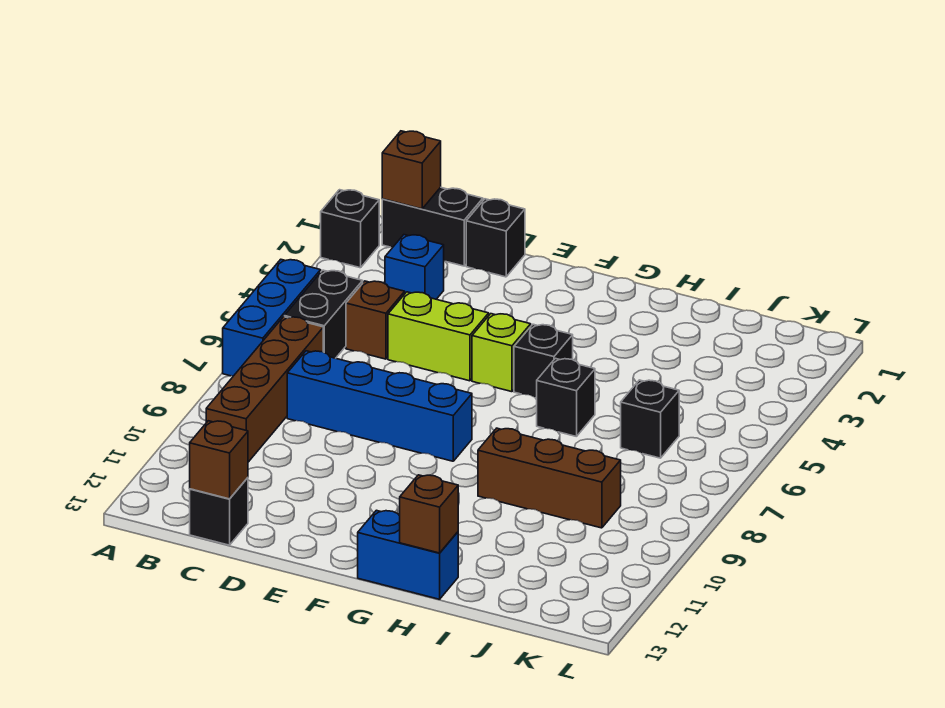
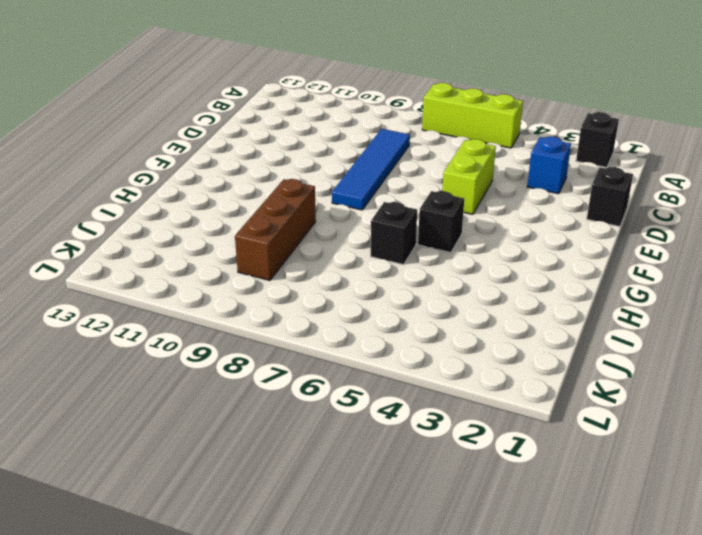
lime brick A5:A7 level 1 -> blue brick A5:A7 level 1
blue tile C8:F8 level 1 -> blue brick C8:F8 level 1
none -> black brick B1:C1 level 1
none -> black brick B5:B6 level 1
none -> brown brick B7:B10 level 1

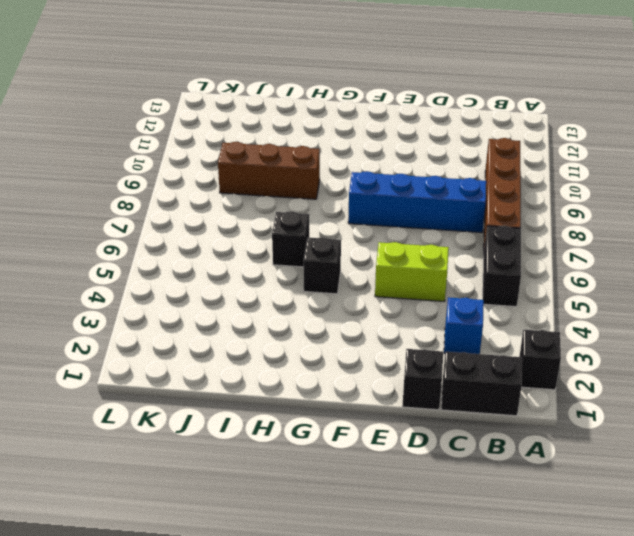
none -> blue brick A5:A7 level 1
none -> brown brick C5 level 1
none -> black brick C13 level 1

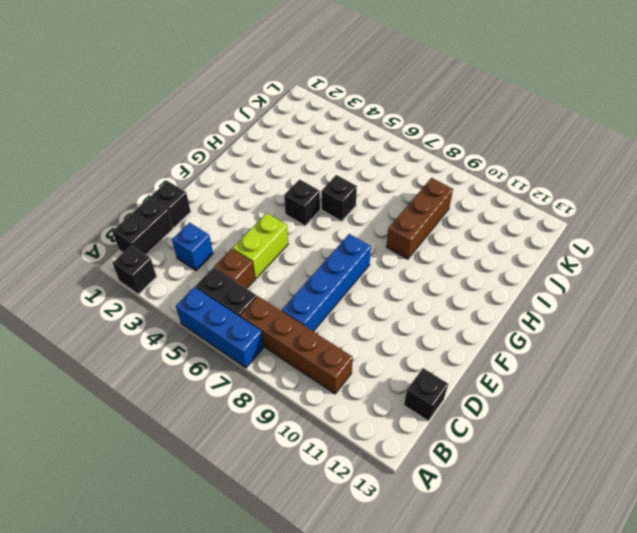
none -> lime brick F5 level 1
none -> blue brick G13:H13 level 1
none -> black brick J6 level 1

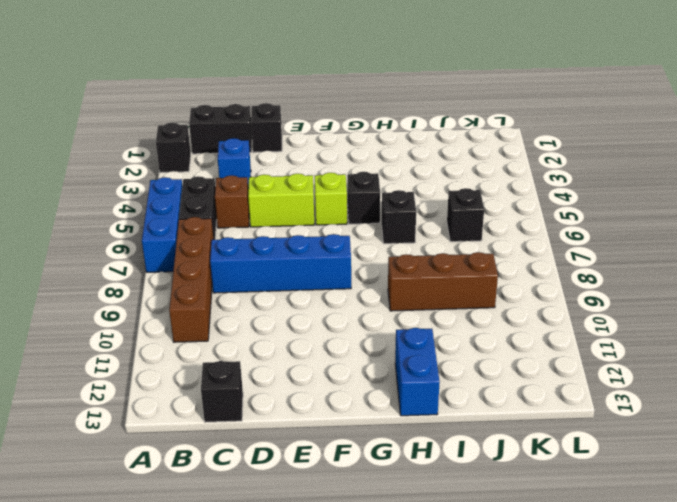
blue brick H12:H13 level 1 -> blue brick G13:H13 level 1
none -> brown brick B1 level 2
none -> brown brick C13 level 2
none -> brown brick H13 level 2

